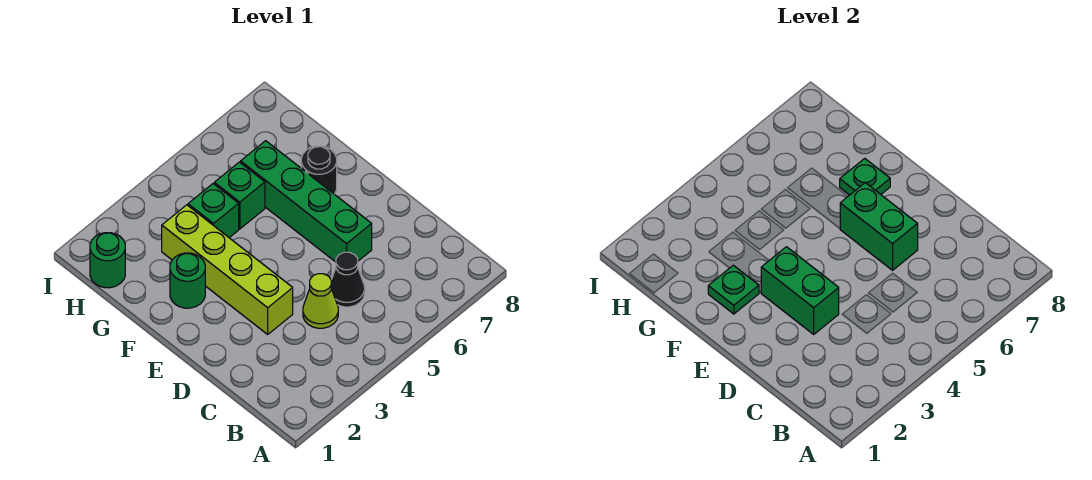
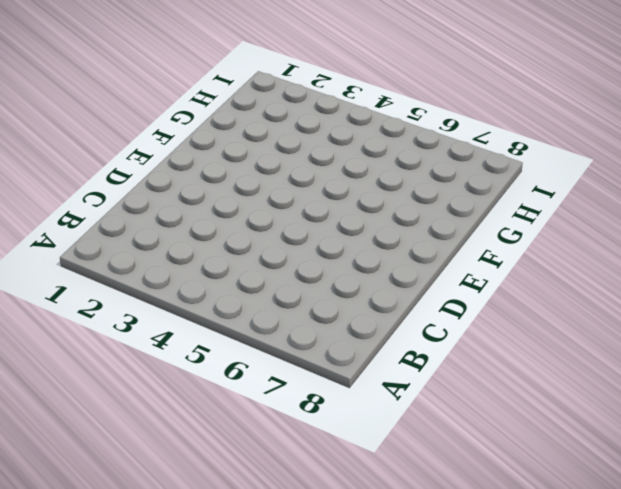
none -> lime cone C4 level 1
none -> black cone C5 level 1
none -> lime brick D3:G3 level 1

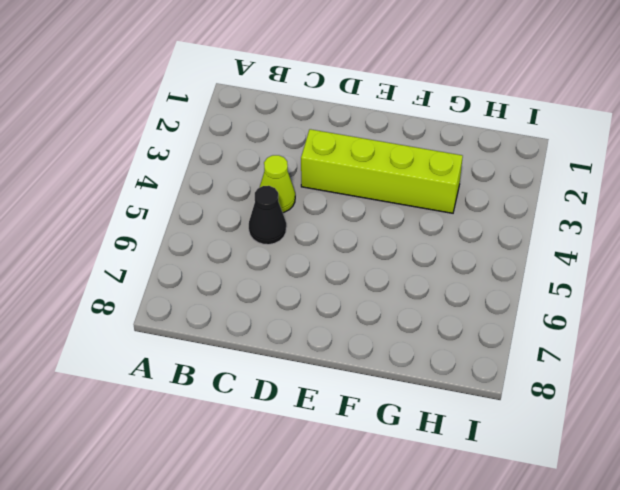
none -> green brick D6:G6 level 1
none -> green round brick F2 level 1
none -> black round brick F7 level 1

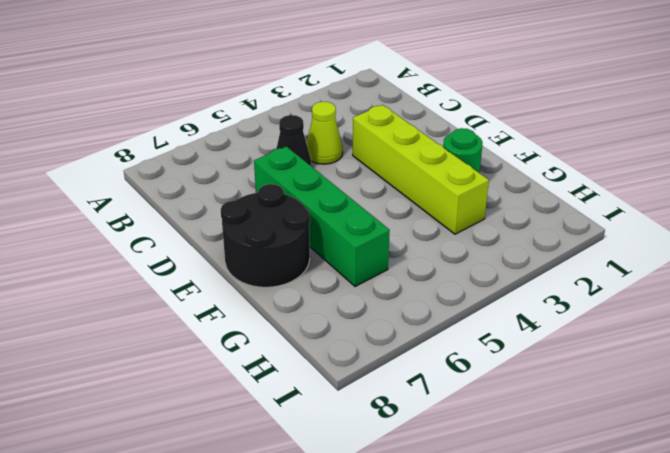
black round brick E7:F8 level 1 -> black round brick F7 level 1
none -> green brick G4 level 1
none -> green brick G5 level 1
none -> green round brick H1 level 1

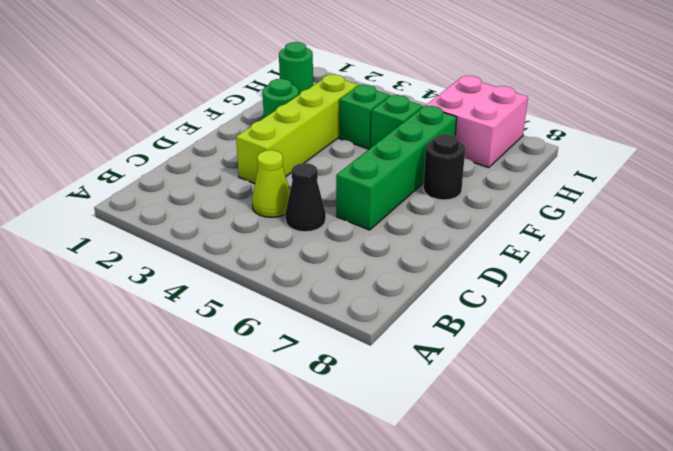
pink brick H6:I7 level 1 -> none
none -> green brick D3:E3 level 2
none -> green brick D6:E6 level 2
none -> green plate F2 level 2

